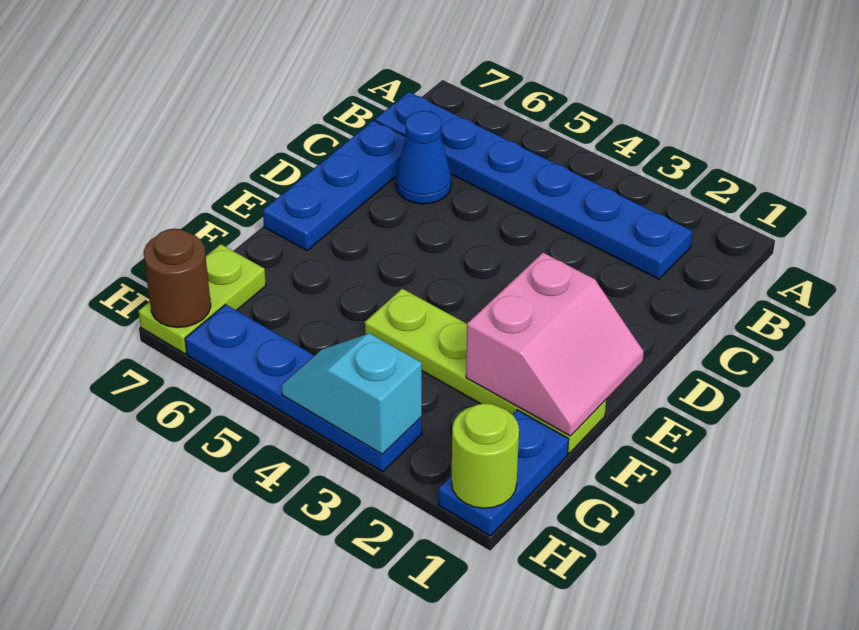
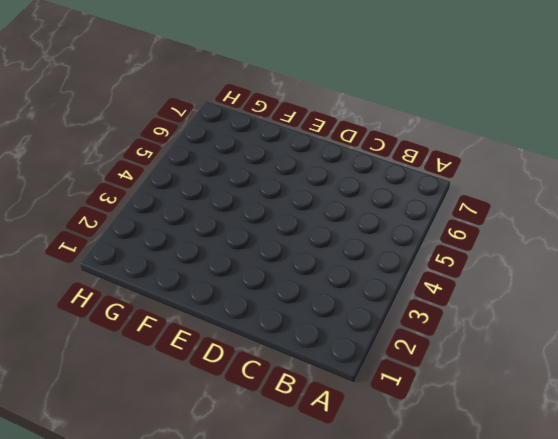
none -> blue plate B2:B7 level 1
none -> blue cone C6 level 1

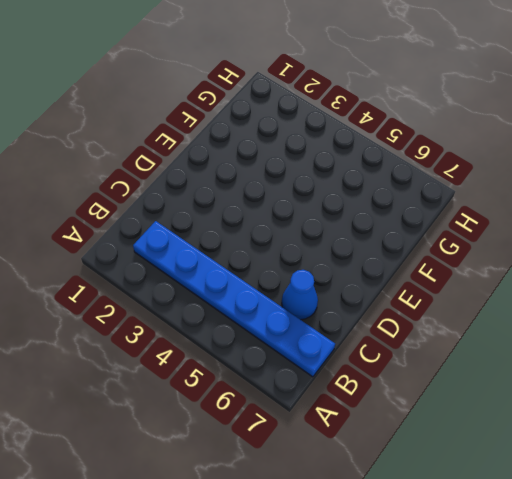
none -> blue plate C7:E7 level 1
none -> lime plate F1:F4 level 1

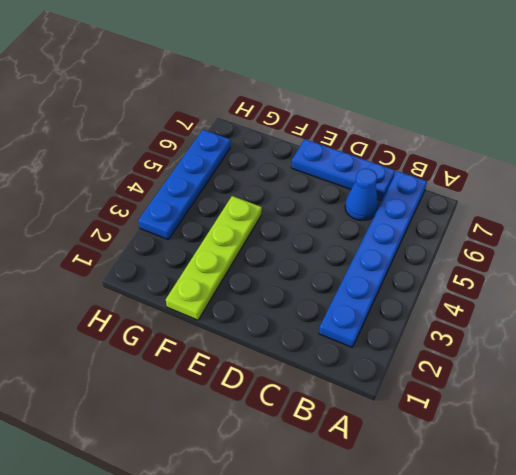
none -> blue plate G1:H1 level 1
none -> lime plate G7:H7 level 1

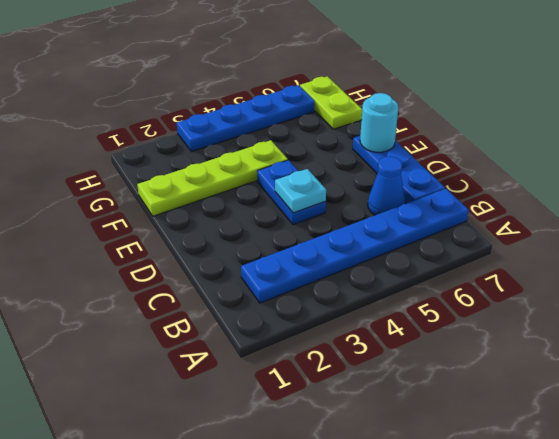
blue plate D4:E4 level 1 -> blue plate G1:H1 level 1
cyan plate D4 level 2 -> none
cyan round brick E7 level 2 -> none
none -> pink slope E1:F2 level 2 top 2
none -> lime round brick H1 level 2

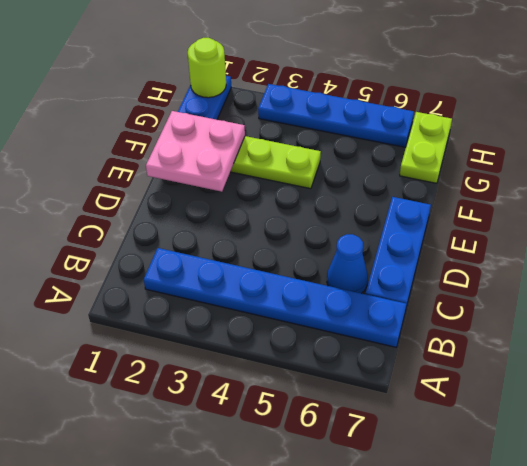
pink plate E1:F2 level 2 -> pink slope E1:F2 level 2 top 2
none -> cyan slope H3:H4 level 2 top 3
none -> brown round brick H7 level 2

